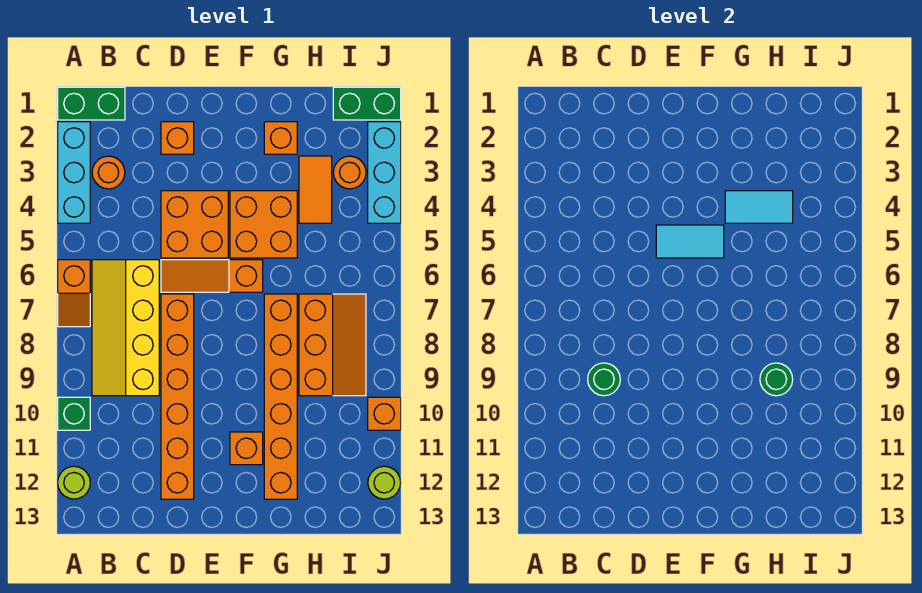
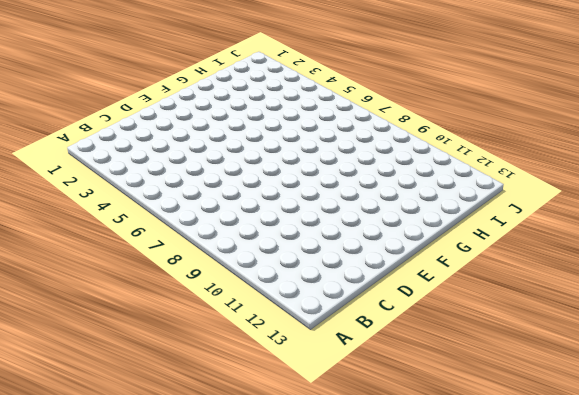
none -> green brick A1:B1 level 1
none -> cyan brick A2:A4 level 1
none -> orange slope A6:A7 level 1 top 6

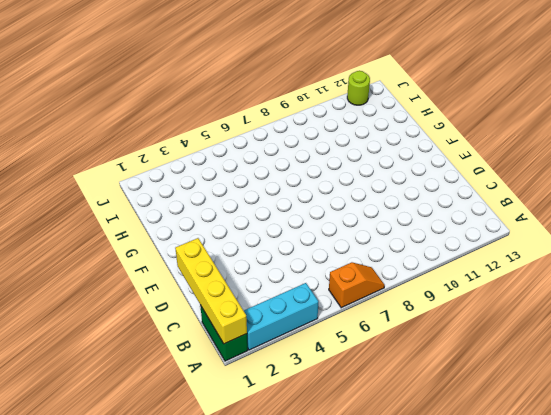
yellow brick A1:D1 level 2 -> none
none -> green brick A10 level 1
none -> lime round brick A12 level 1
none -> orange round brick B3 level 1

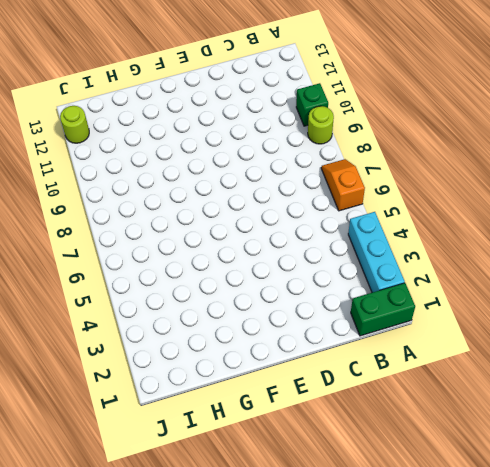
lime round brick A9 level 1 -> lime round brick A12 level 1
none -> orange round brick B3 level 1
none -> yellow slope B6:C9 level 1 top C
none -> orange brick D2 level 1

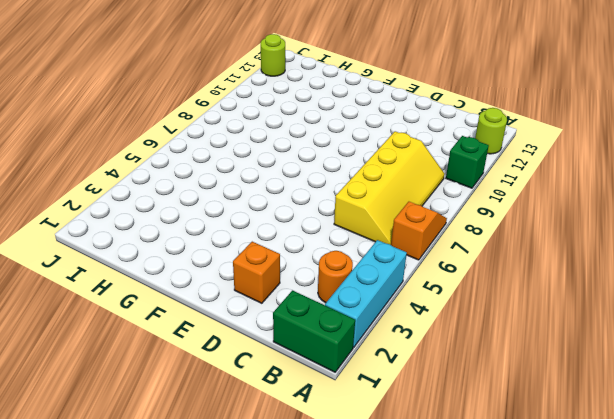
none -> orange brick D4:E5 level 1
none -> orange slope D6:F6 level 1 top F
none -> orange brick D7:D12 level 1

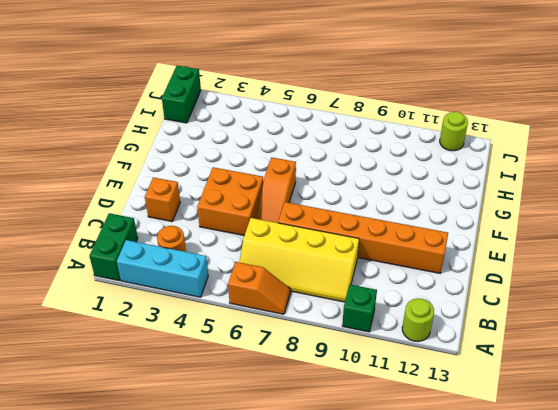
none -> orange brick F4:G5 level 1
none -> orange brick F11 level 1
none -> orange brick G2 level 1

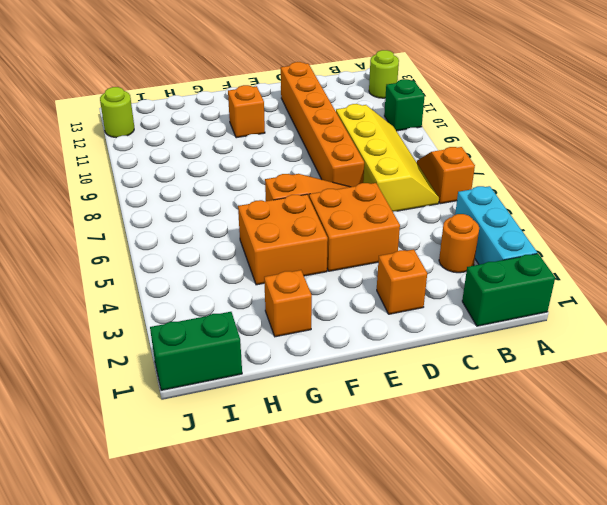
none -> orange brick G7:G12 level 1
none -> orange tile H3:H4 level 1
none -> orange slope H7:I9 level 1 top H

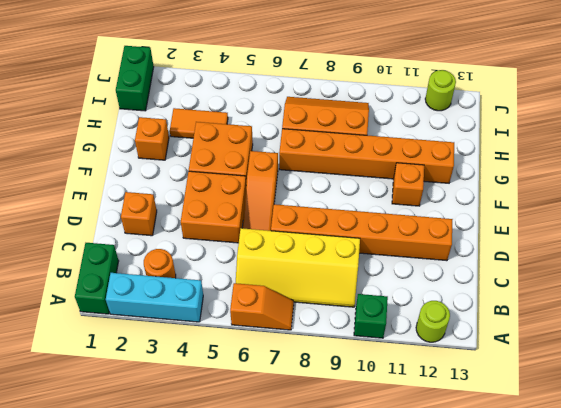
none -> orange round brick I3 level 1
none -> cyan brick J2:J4 level 1
none -> orange brick J10 level 1

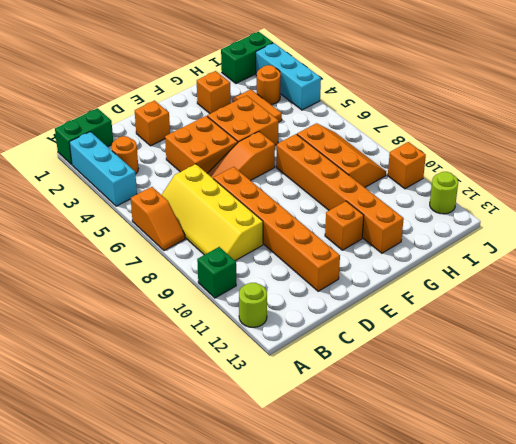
none -> green round brick C9 level 2
none -> cyan tile E5:F5 level 2
none -> cyan tile G4:H4 level 2

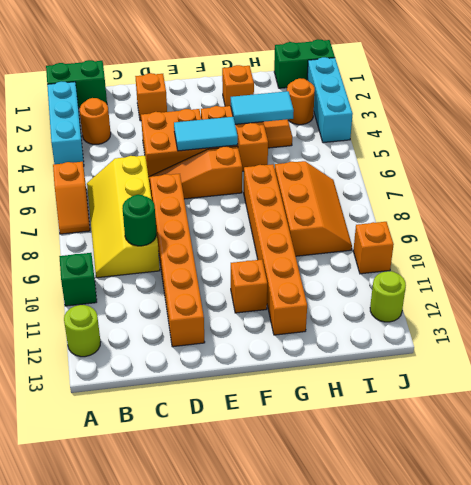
none -> green round brick H9 level 2

